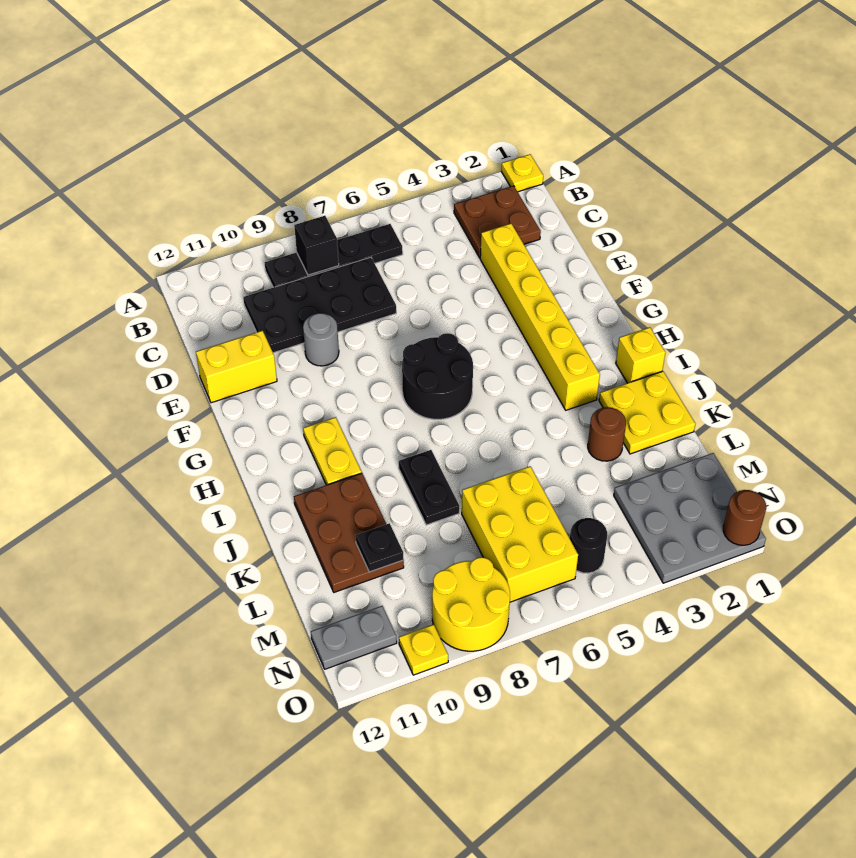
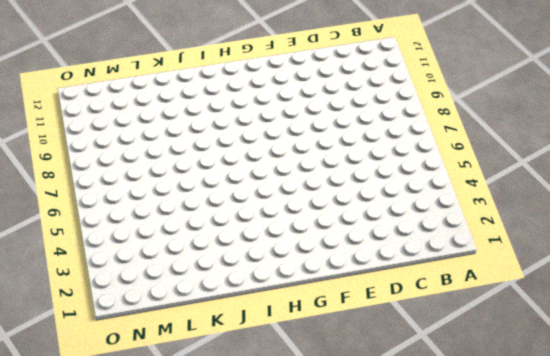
none -> yellow plate A1 level 1
none -> brown plate B2:C3 level 1
none -> black plate B6:B9 level 1

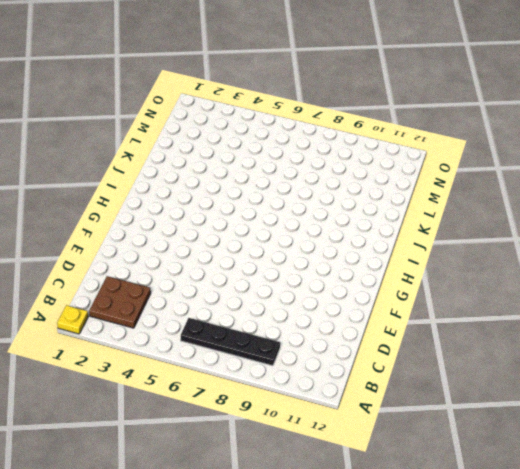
none -> black plate C7:D10 level 1
none -> yellow brick D3:I3 level 1
none -> grey round brick E9 level 1

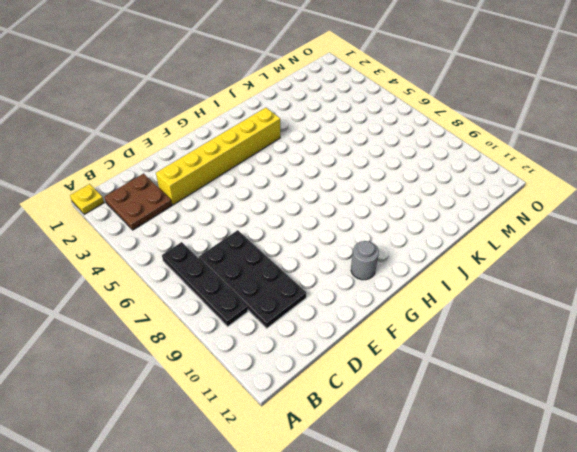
grey round brick G11 level 1 -> grey round brick E9 level 1
none -> yellow brick E11:E12 level 1
none -> black round brick G6:H7 level 1
none -> yellow plate H10:I10 level 1

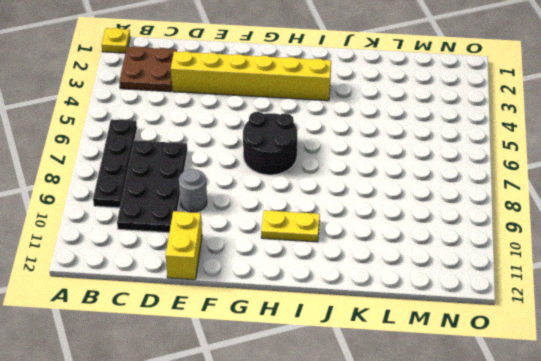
none -> yellow brick I1 level 1
none -> yellow plate J1:K2 level 1
none -> black plate J8:K8 level 1

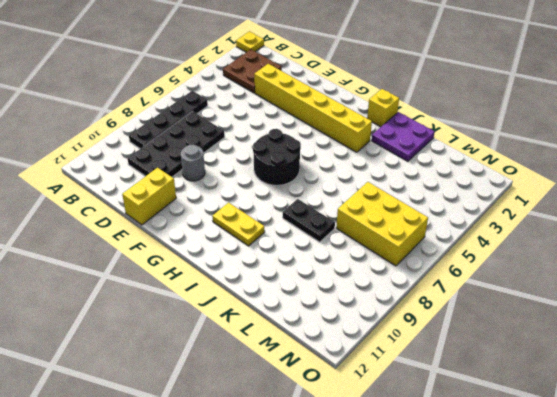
purple plate J1:K2 level 1 -> yellow plate J1:K2 level 1
none -> brown plate J10:L11 level 1
none -> brown round brick K3 level 1
none -> grey plate M1:O3 level 1

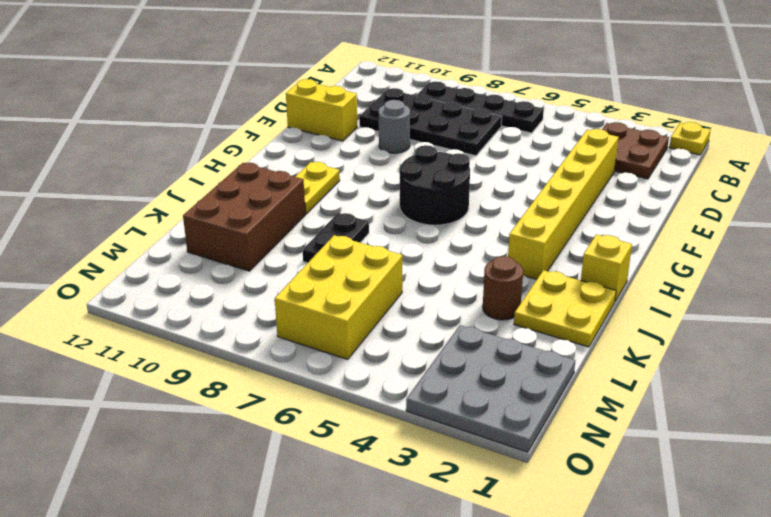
brown brick J10:L11 level 1 -> brown plate J10:L11 level 1
none -> black round brick N5 level 1
none -> yellow round brick N8:O9 level 1
none -> grey plate N11:N12 level 1

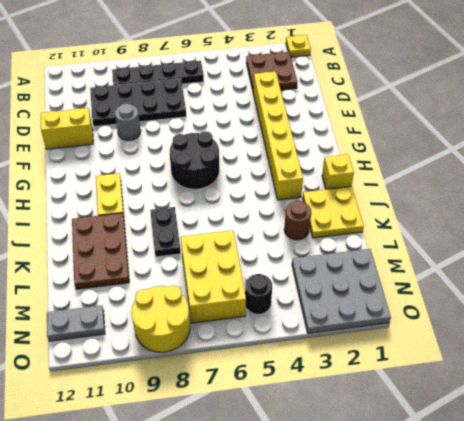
none -> yellow plate O10 level 1
none -> black brick B8 level 2
none -> black plate L10 level 2

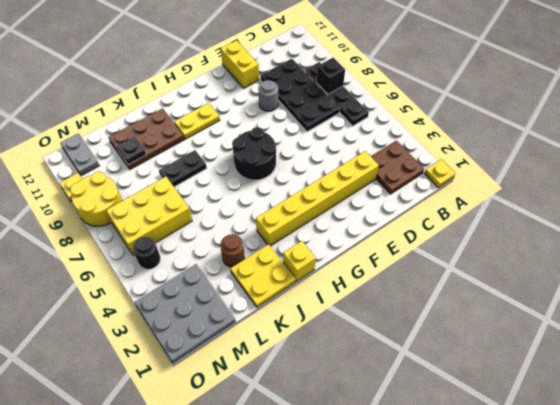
none -> brown round brick O1 level 2

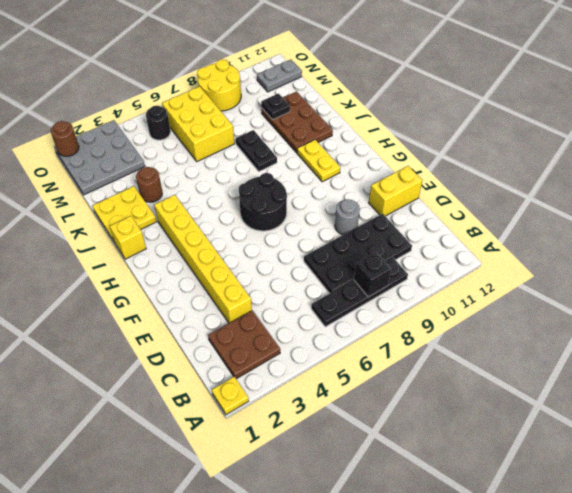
none -> yellow plate O10 level 1

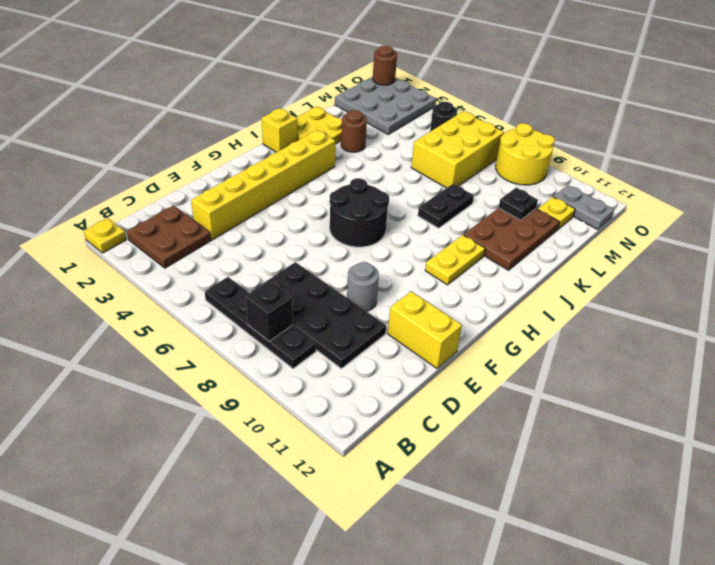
yellow plate M11 level 1 -> yellow plate O10 level 1

